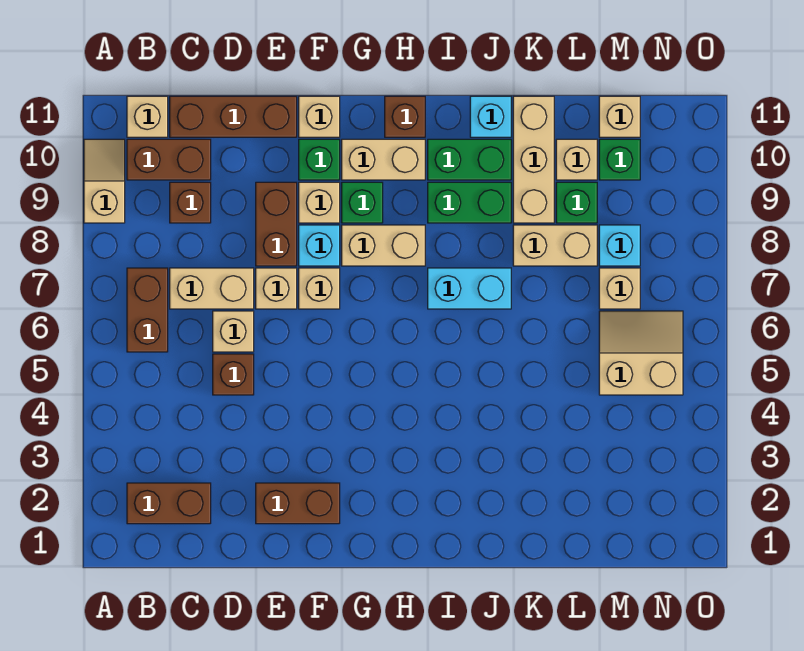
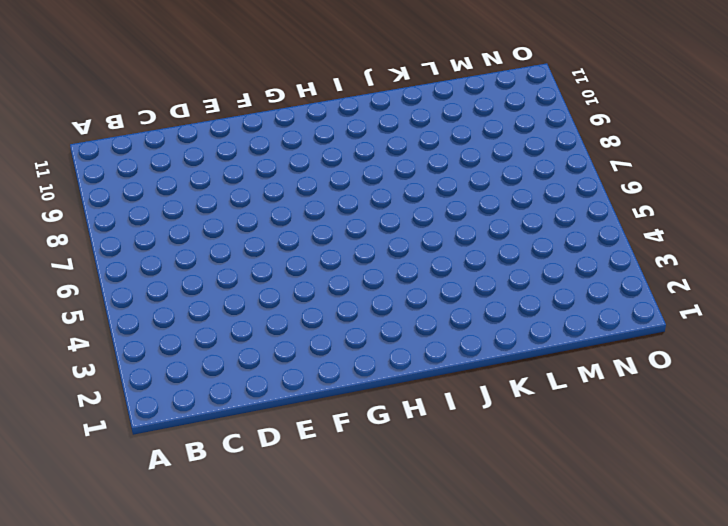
none -> tan slope A9:A10 level 1 top 9
none -> brown brick B2:C2 level 1
none -> brown brick B6:B7 level 1
none -> brown brick B10:C10 level 1

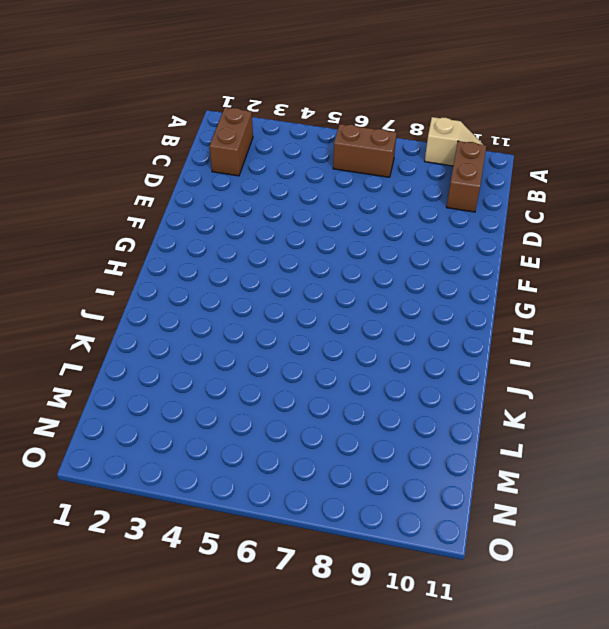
none -> tan brick B11 level 1
none -> tan brick C7:D7 level 1
none -> brown brick C9 level 1
none -> brown brick C11:E11 level 1

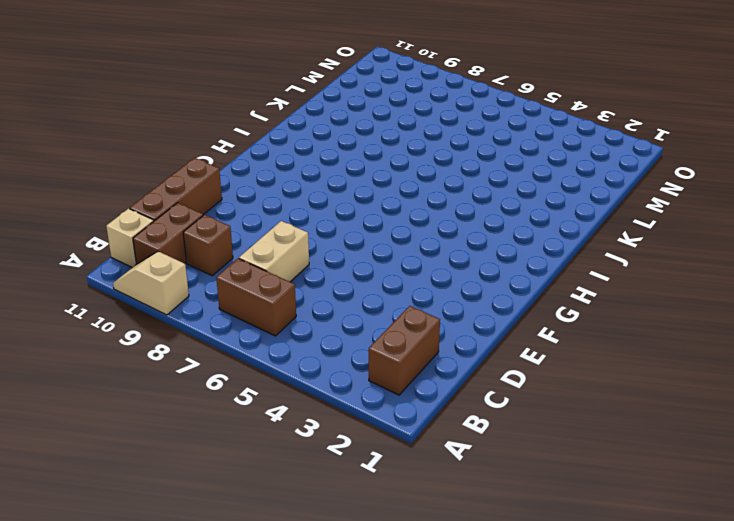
none -> brown brick D5 level 1
none -> tan brick D6 level 1
none -> brown brick E2:F2 level 1
none -> tan brick E7 level 1

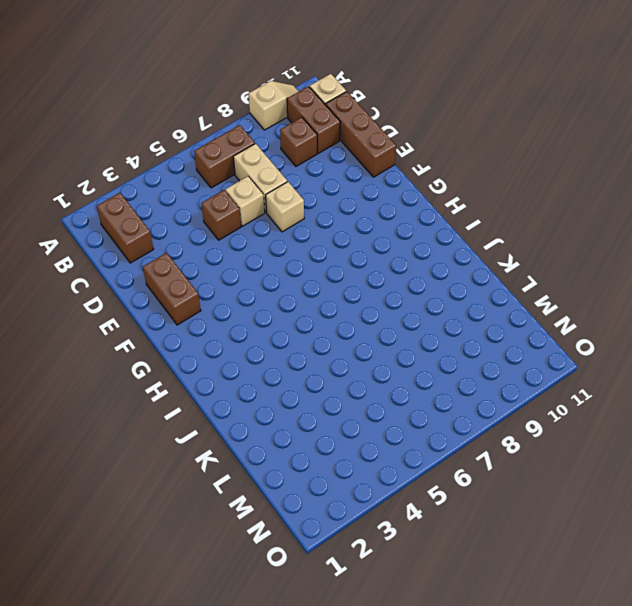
none -> brown brick E8:E9 level 1
none -> tan brick F7 level 1
none -> cyan brick F8 level 1
none -> tan brick F9 level 1

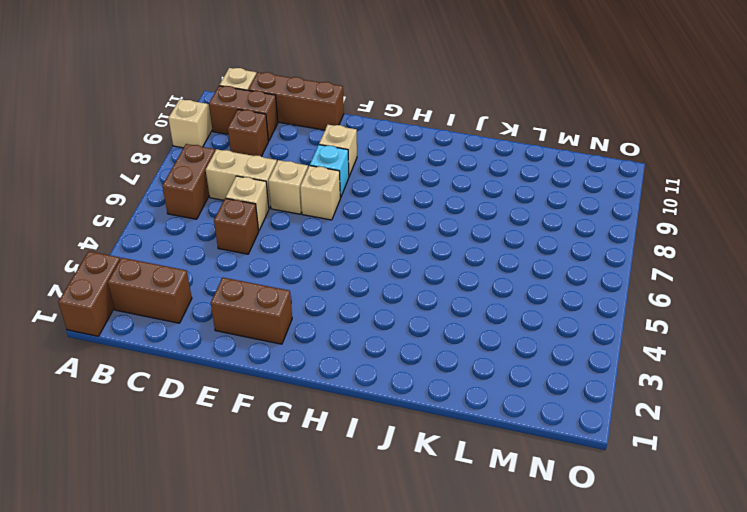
brown brick A1:A2 level 1 -> brown brick E8:E9 level 1
none -> green brick F10 level 1
none -> tan brick F11 level 1
none -> tan brick G8:H8 level 1
none -> green brick G9 level 1

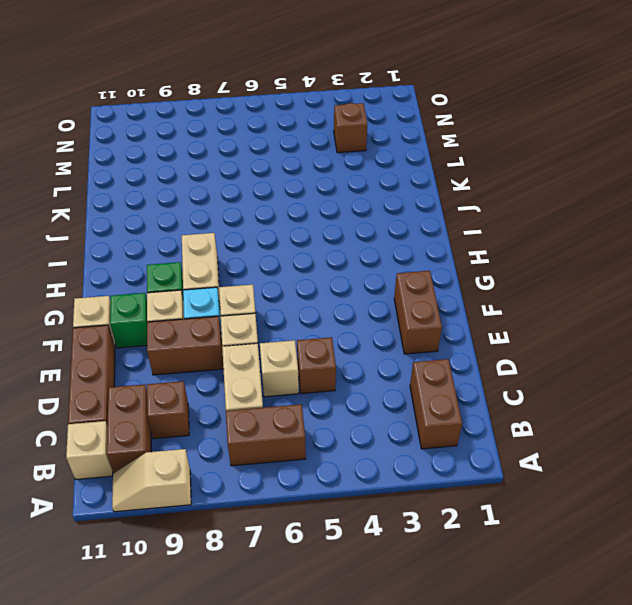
brown brick M3 level 1 -> brown brick H11 level 1
none -> tan brick G10:H10 level 1
none -> cyan brick I7:J7 level 1
none -> green brick I9:J9 level 1
none -> green brick I10:J10 level 1

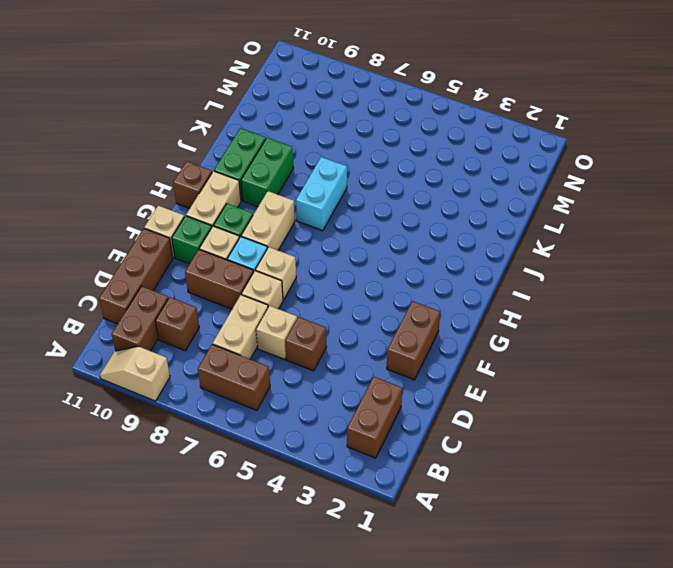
none -> tan brick B11 level 1
none -> cyan brick J11 level 1
none -> tan brick K8:L8 level 1
none -> tan brick K9:K11 level 1

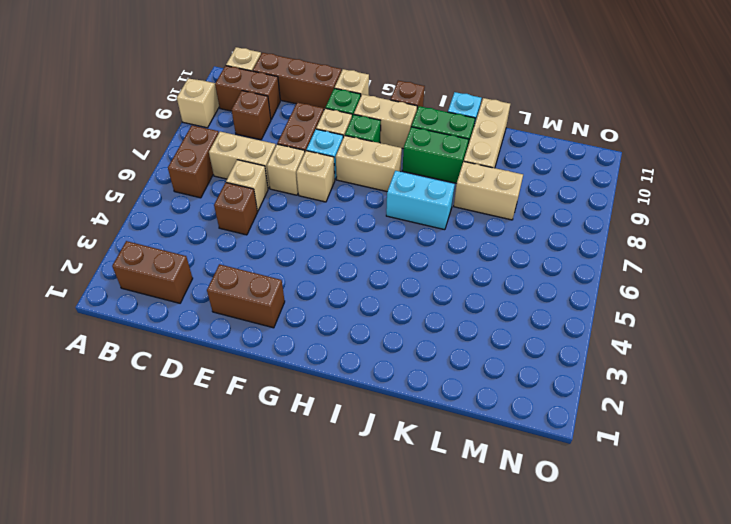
none -> green brick L9 level 1
none -> tan brick L10 level 1
none -> tan slope M5:N6 level 1 top 5
none -> tan brick M7 level 1

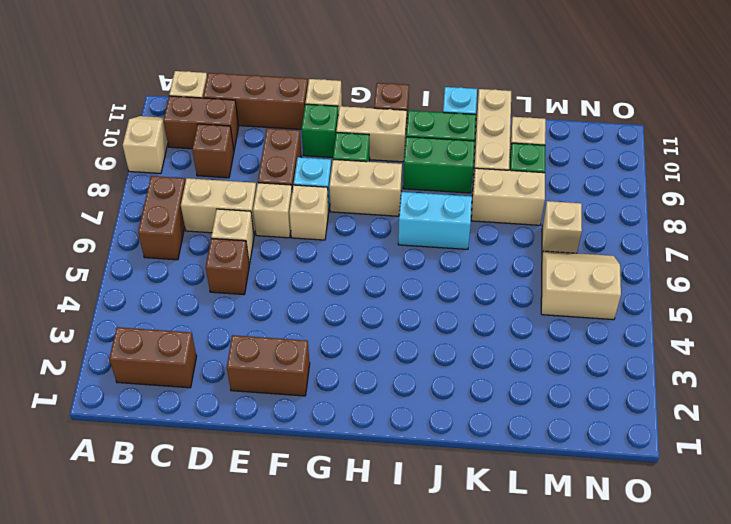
none -> tan brick F9 level 1
none -> cyan brick M8 level 1
none -> green brick M10 level 1
none -> tan brick M11 level 1

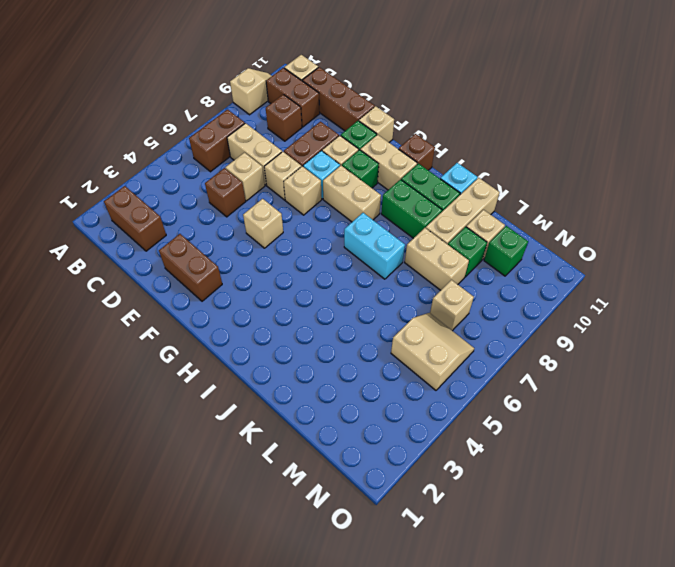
tan brick F5 level 1 -> tan brick M11 level 1
none -> cyan brick M8 level 1

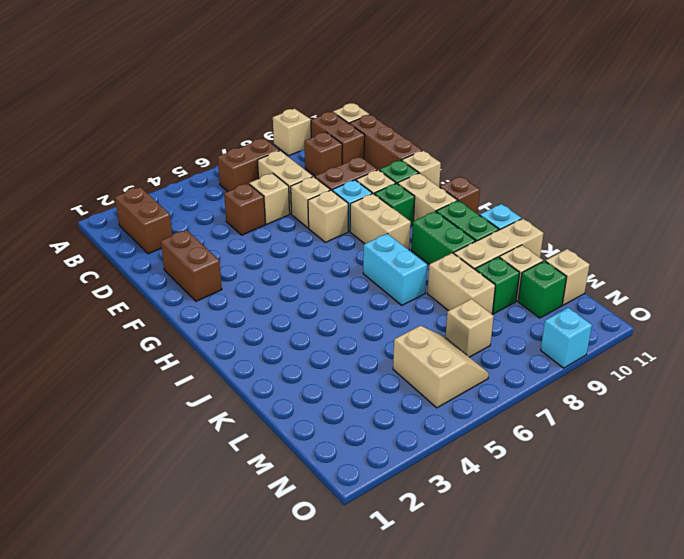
cyan brick O9 level 1 -> cyan brick M8 level 1

